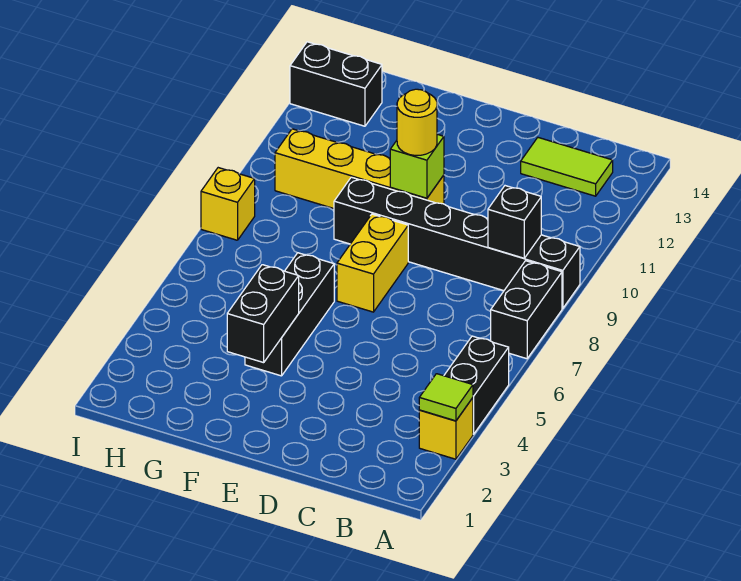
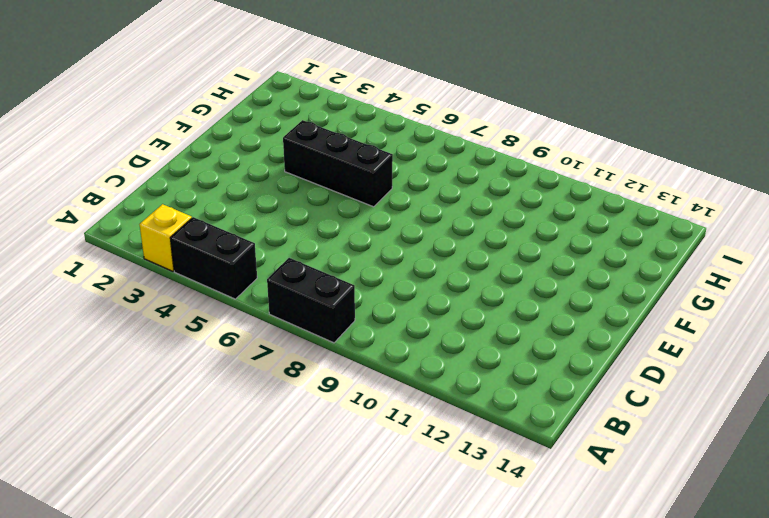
none -> black brick A9:F9 level 1
none -> lime tile B13:C13 level 1
none -> yellow brick E7:E8 level 1

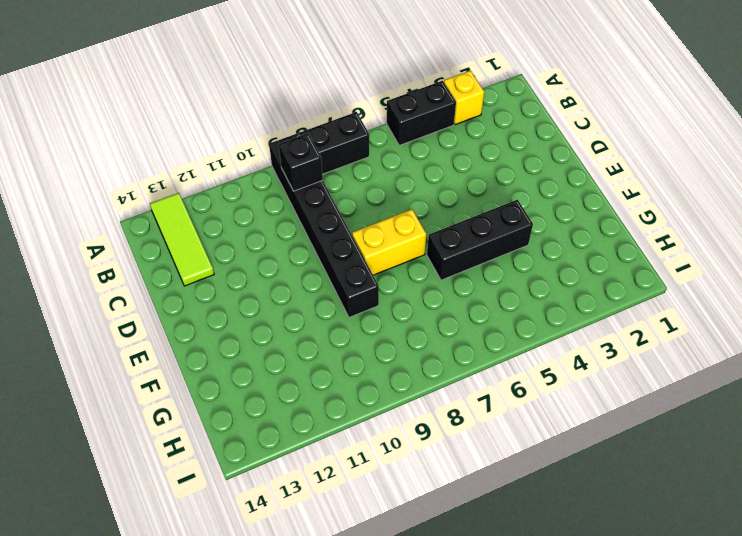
lime tile A13:C13 level 1 -> lime tile B13:C13 level 1
none -> yellow brick E10:H10 level 1
none -> black brick H13:I13 level 1
none -> yellow brick I8 level 1

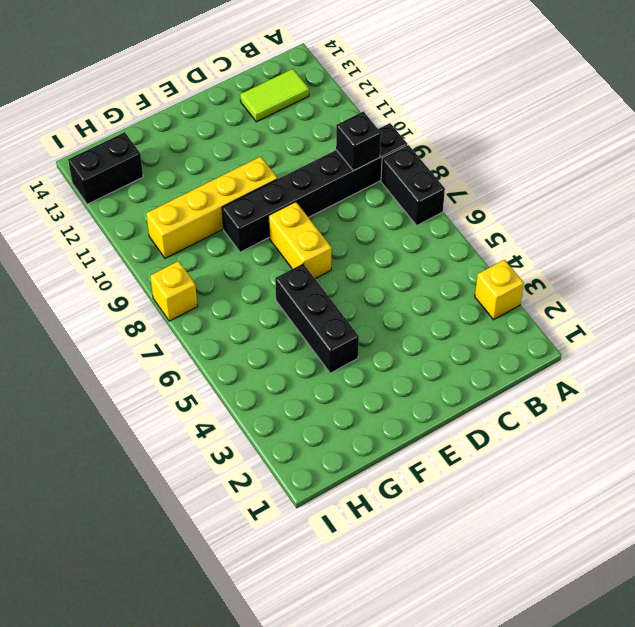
none -> black brick A4:A5 level 1
none -> lime tile A3 level 2
none -> lime brick E10 level 2

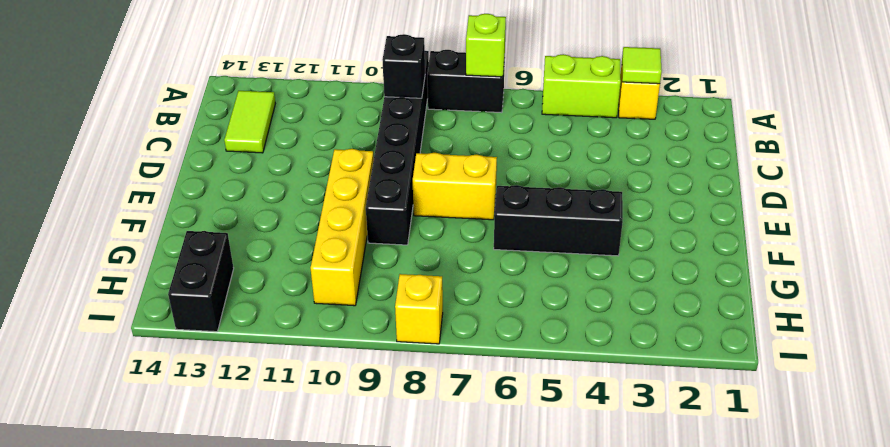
lime brick A4:A5 level 1 -> black brick A4:A5 level 1
lime brick A7 level 2 -> lime brick E10 level 2
none -> black brick F3:F4 level 2
none -> yellow round brick E10 level 3

